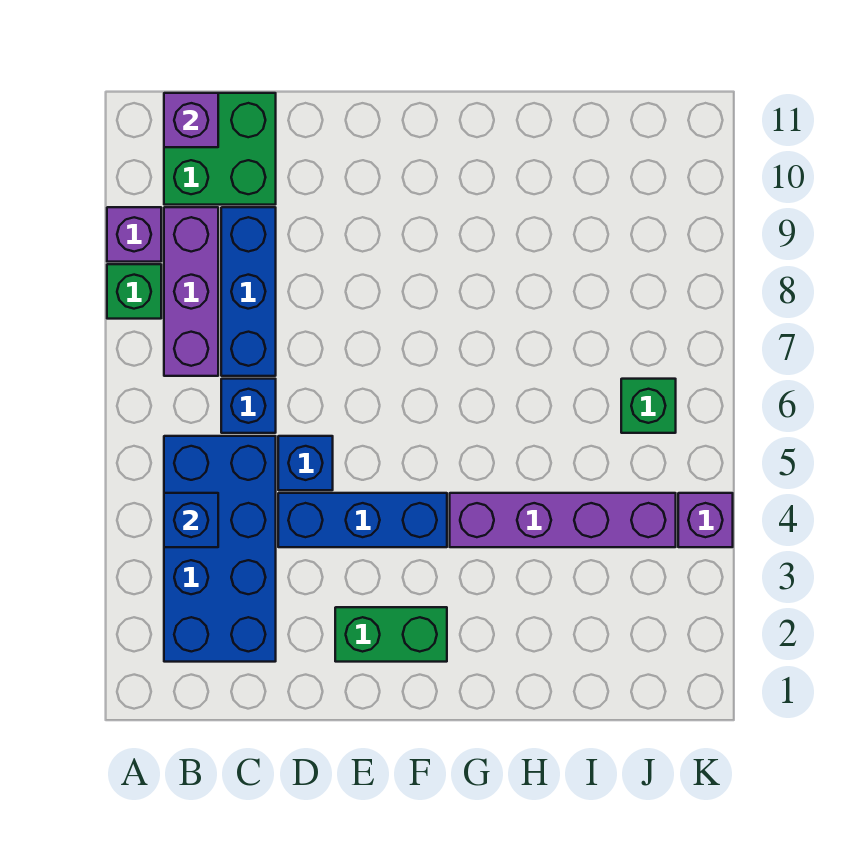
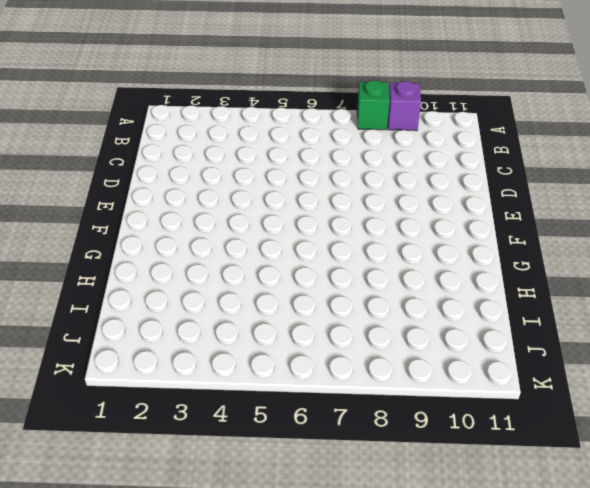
none -> blue brick B2:C5 level 1
none -> purple brick B7:B9 level 1
none -> green brick B10:C11 level 1

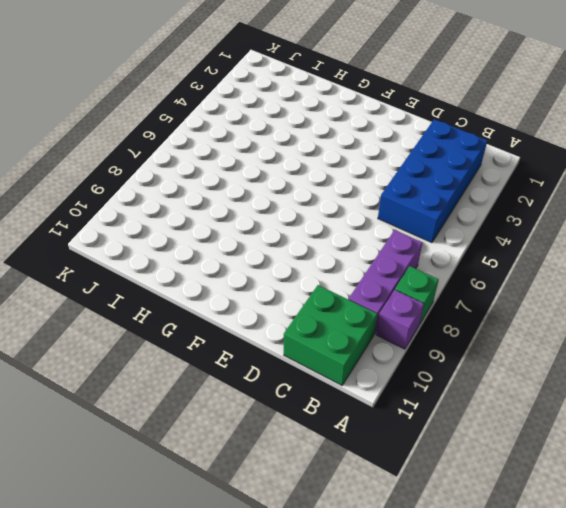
none -> blue brick C6 level 1
none -> blue brick C7:C9 level 1
none -> blue brick D4:F4 level 1

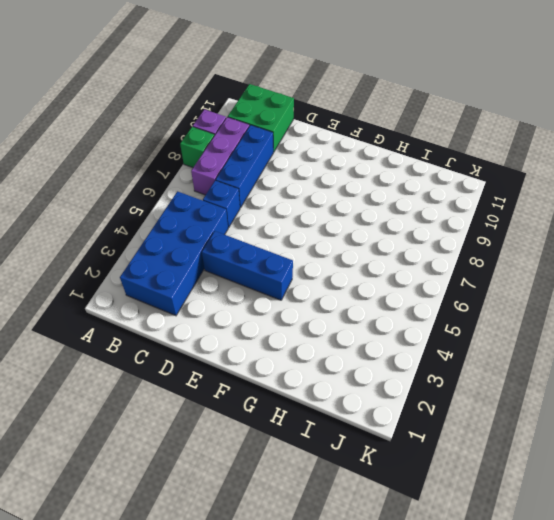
none -> blue brick D5 level 1
none -> green brick E2:F2 level 1
none -> purple brick G4:J4 level 1

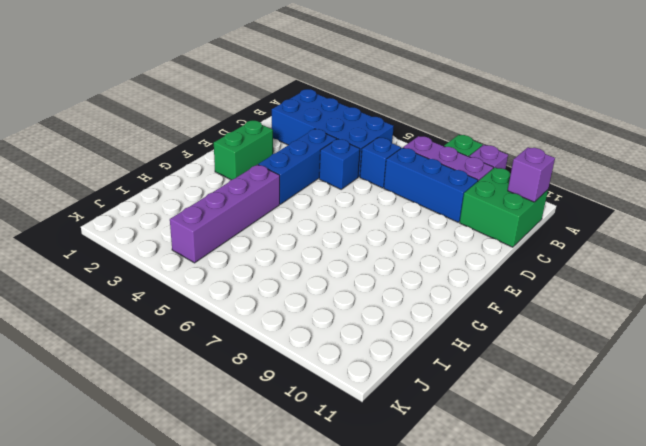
none -> green brick J6 level 1
none -> purple brick K4 level 1
none -> blue brick B4 level 2

